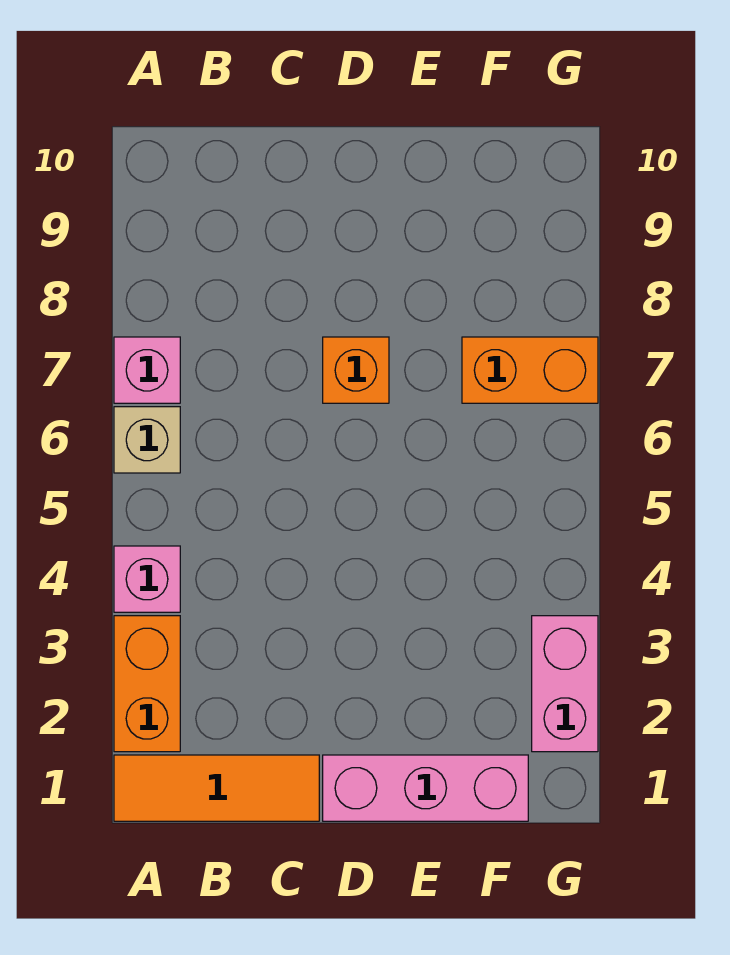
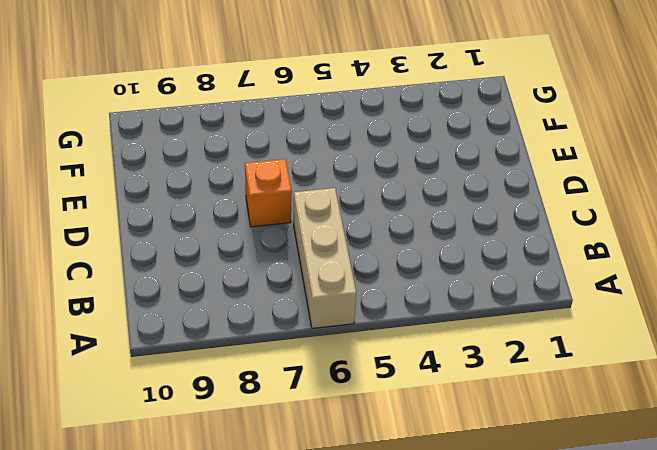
tan brick A6:C6 level 1 -> tan brick A6 level 1
none -> orange tile A1:C1 level 1
none -> orange brick A2:A3 level 1

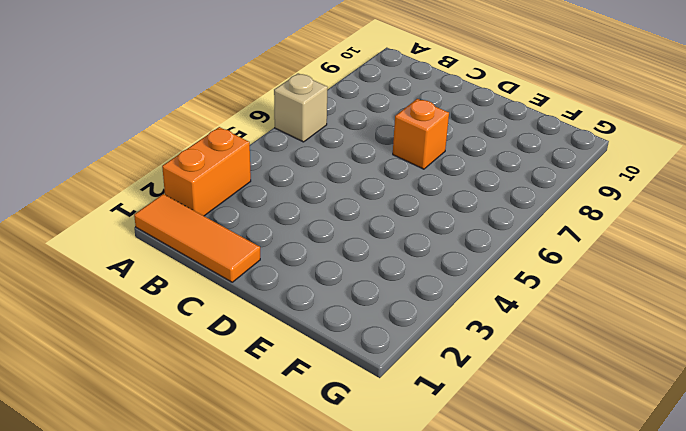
none -> pink brick A4 level 1
none -> pink brick A7 level 1

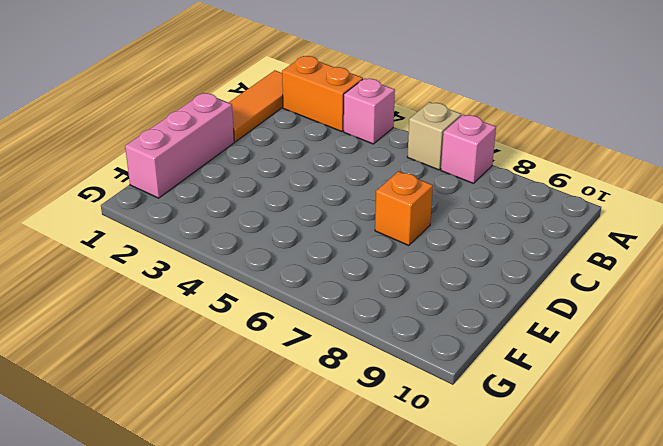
none -> orange brick F7:G7 level 1
none -> pink brick G2:G3 level 1

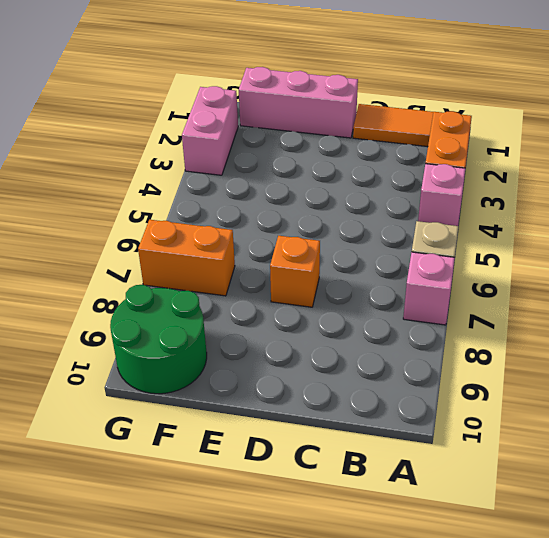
green round brick F9:G10 level 1 -> none

